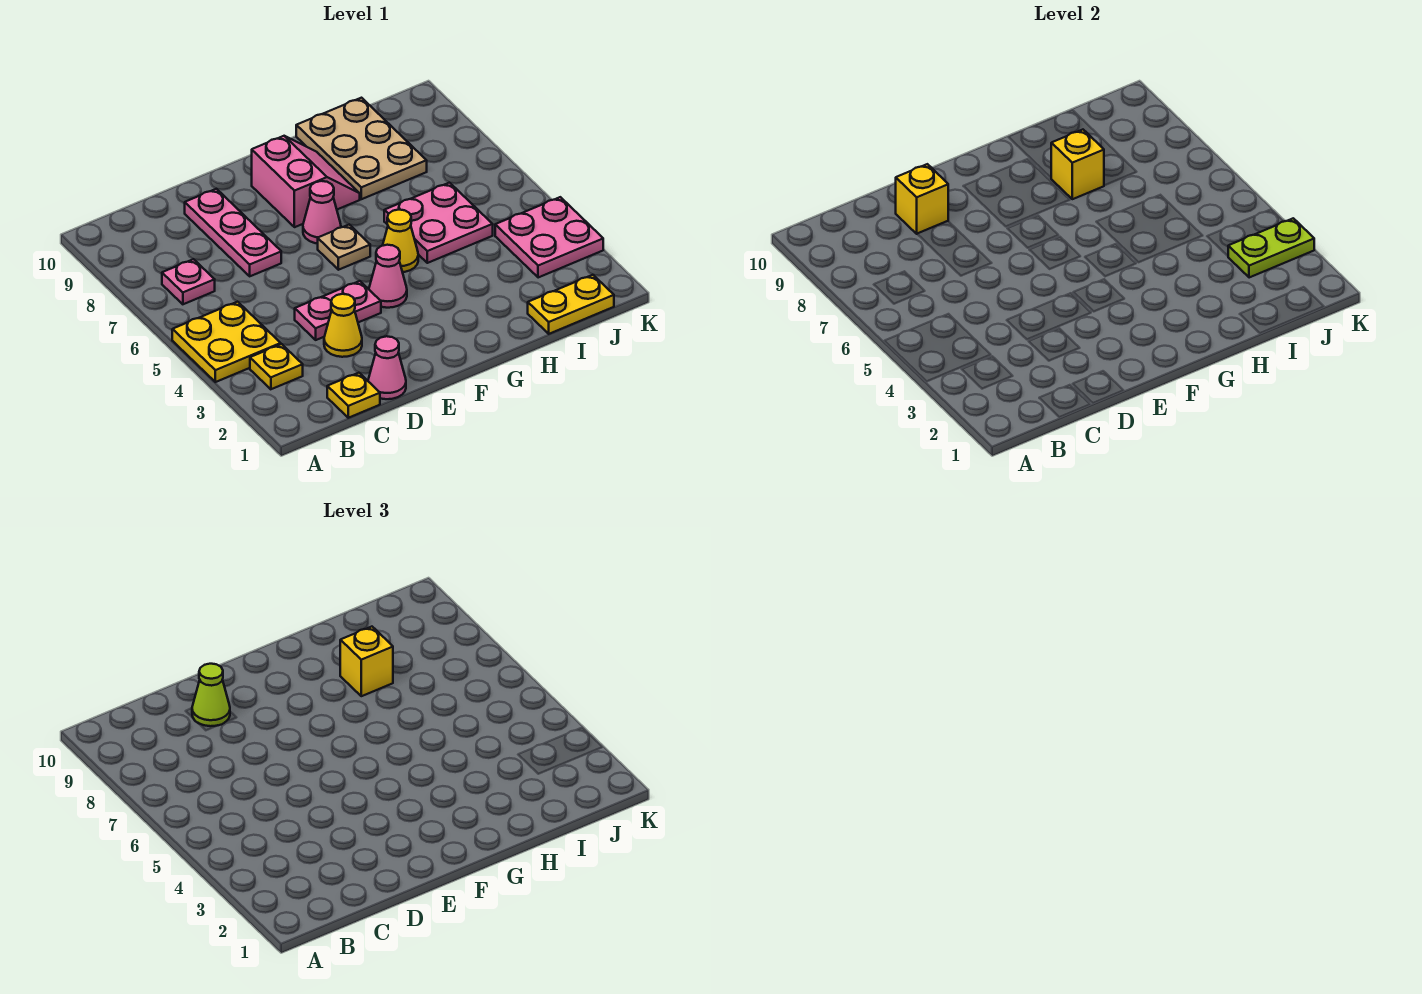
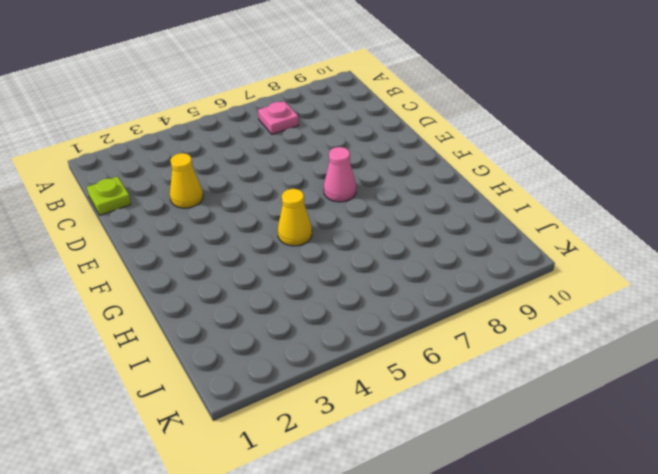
lime plate C1 level 1 -> yellow plate C1 level 1
none -> yellow plate A4:B5 level 1
none -> yellow plate B3 level 1
none -> pink cone D1 level 1

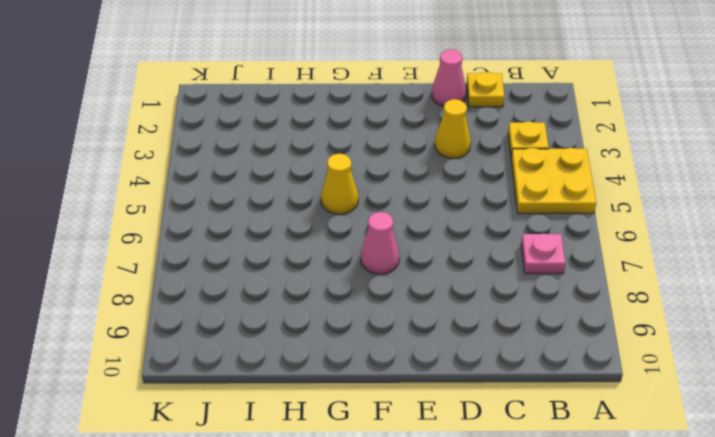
none -> pink plate D4:E4 level 1
none -> pink plate D7:D9 level 1
none -> pink cone F4 level 1

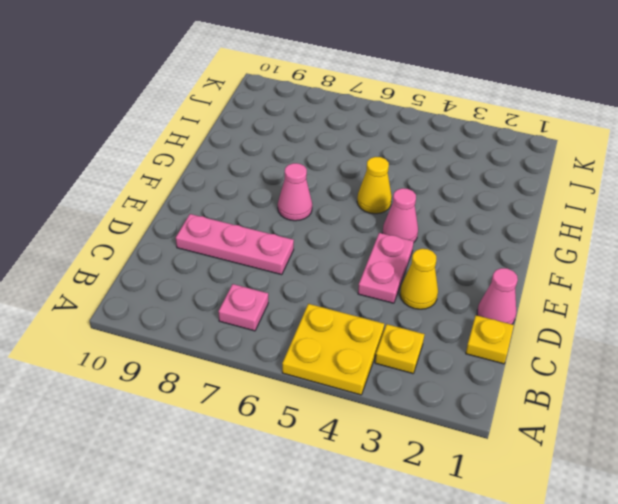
none -> tan plate F6 level 1
none -> pink slope F8:G9 level 1 top F
none -> pink plate H5:I6 level 1

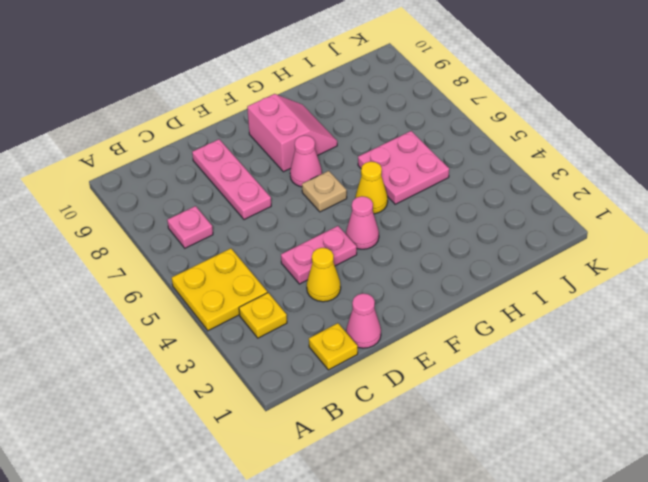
none -> tan plate H8:I10 level 1
none -> yellow plate I1:J1 level 1
none -> pink plate J3:K4 level 1

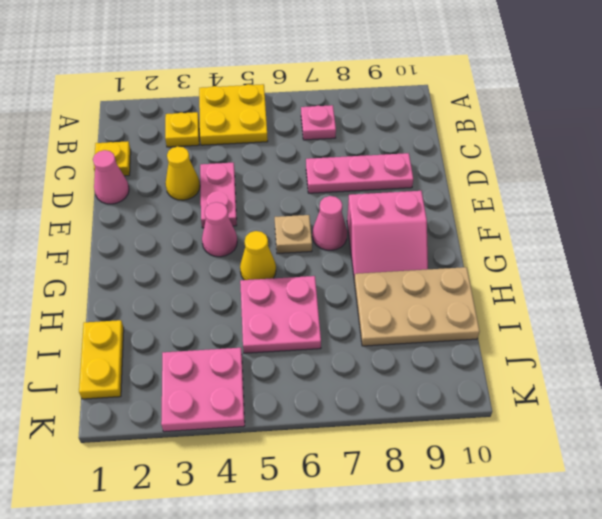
none -> yellow brick D9 level 2
none -> yellow brick H8 level 2
none -> lime plate J3:K3 level 2

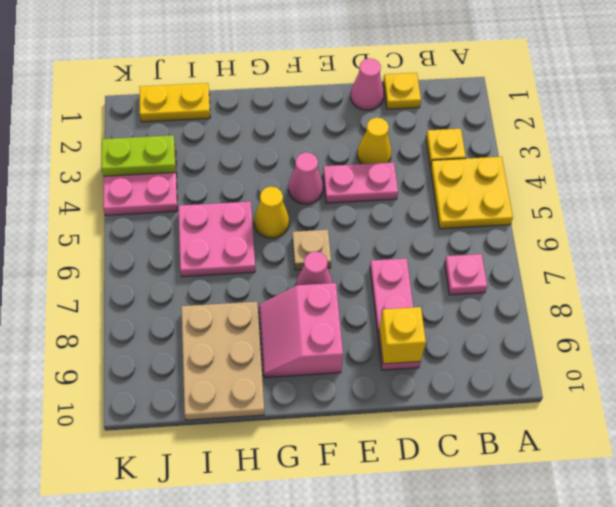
none -> yellow brick H8 level 2
none -> lime cone D9 level 3
none -> yellow brick H8 level 3

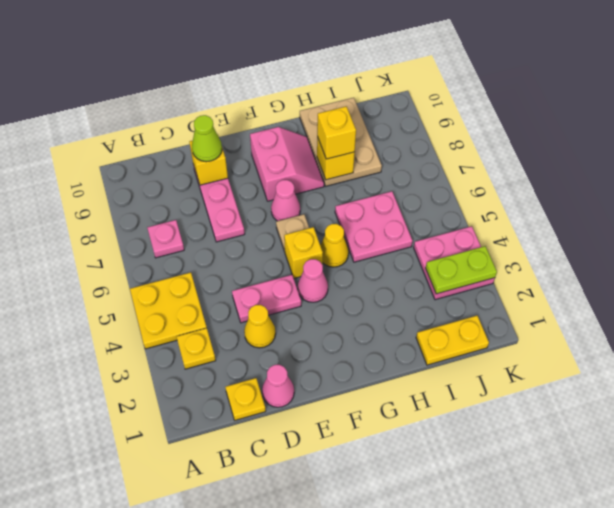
yellow brick F5 level 1 -> none

